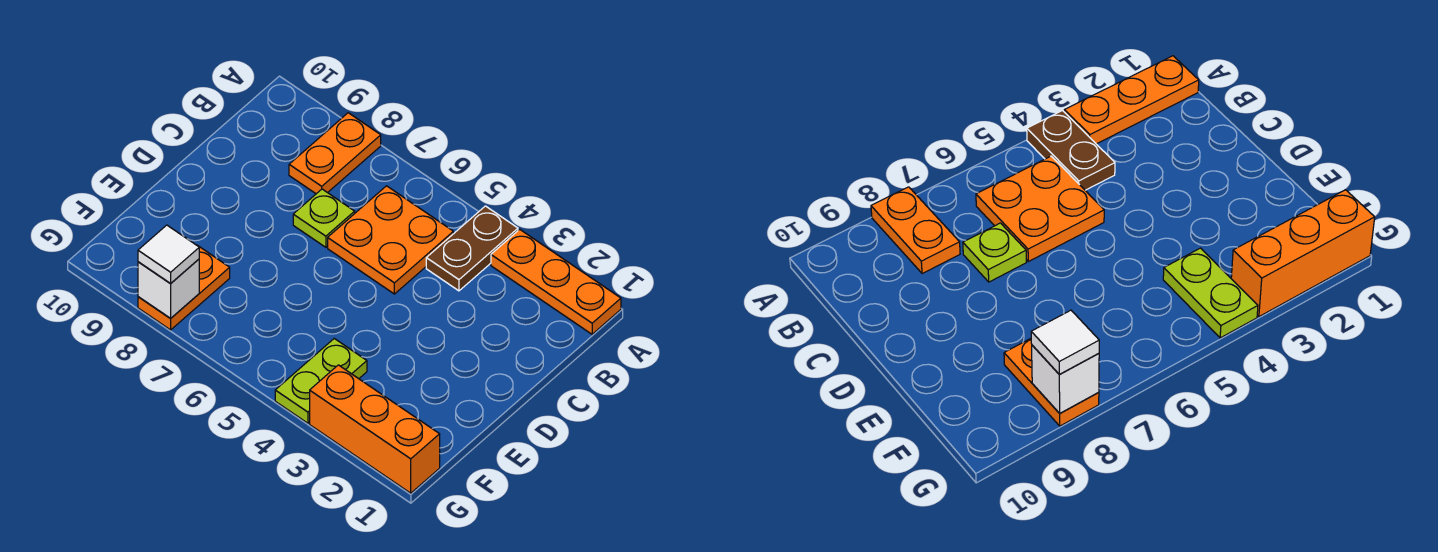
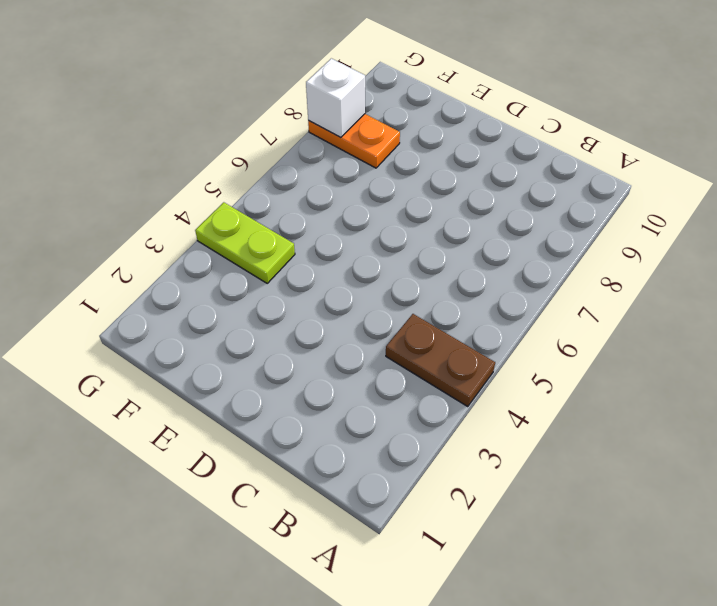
none -> orange plate A1:A3 level 1
none -> orange plate A8:B8 level 1

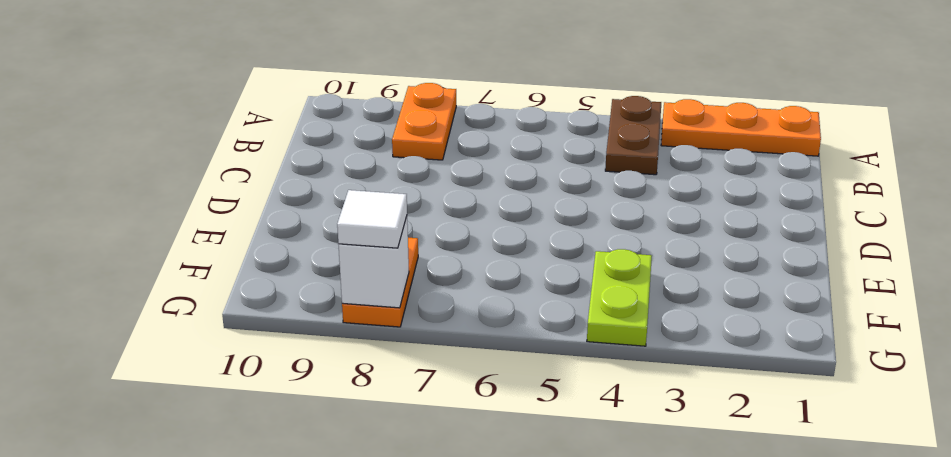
none -> orange plate B5:C6 level 1
none -> lime plate C7 level 1

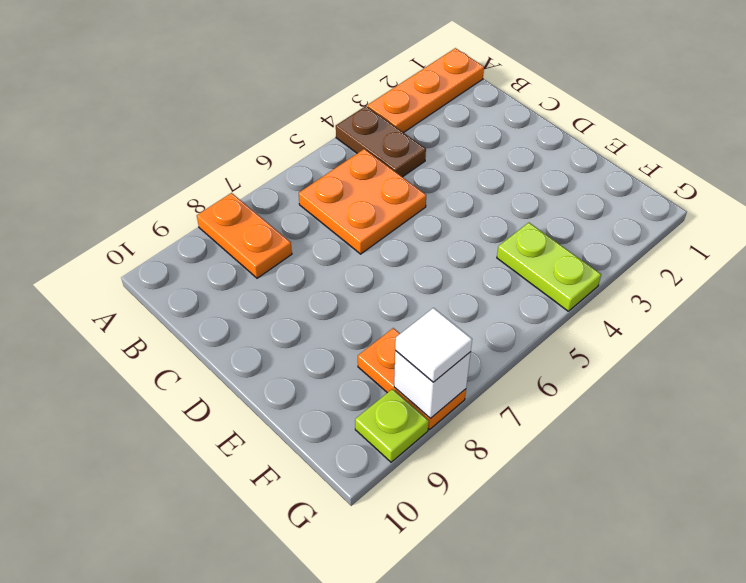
lime plate G9 level 1 -> lime plate C7 level 1
none -> orange brick G1:G3 level 1

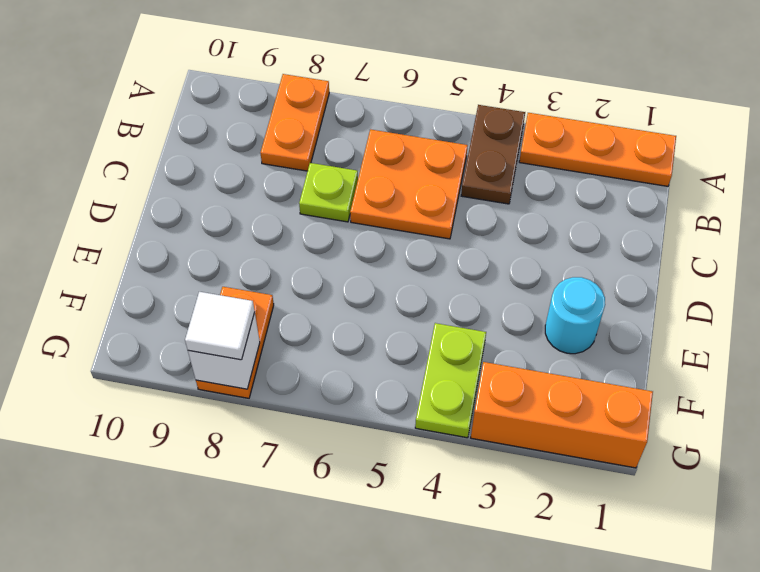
cyan round brick E2 level 1 -> none

